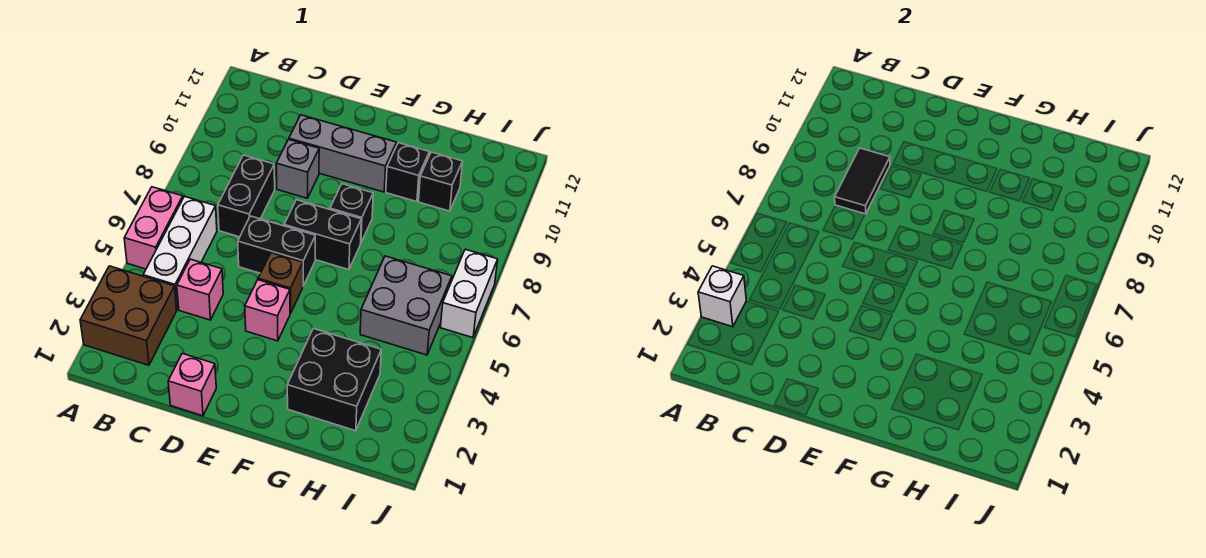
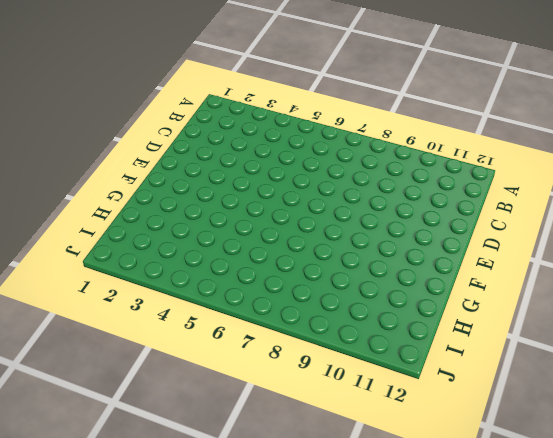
none -> brown brick A2:B3 level 1
none -> pink brick A5:A6 level 1
none -> white brick B4:B6 level 1

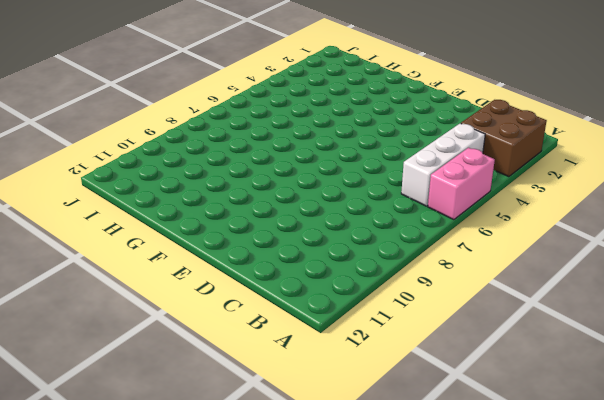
none -> pink brick C4 level 1
none -> black brick C7:C8 level 1
none -> pink brick D1 level 1

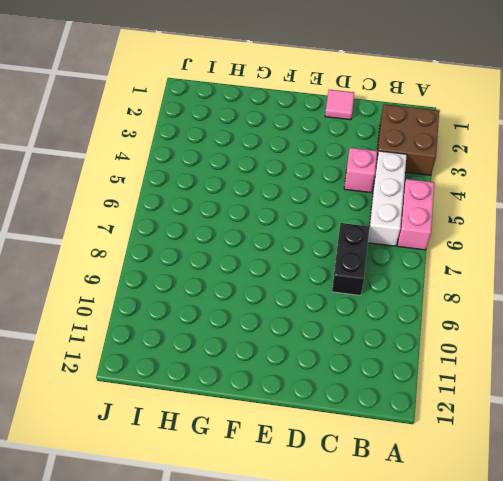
pink tile D1 level 1 -> pink brick D1 level 1
none -> black brick D6:E6 level 1
none -> grey brick D9 level 1
none -> grey brick D10:F10 level 1

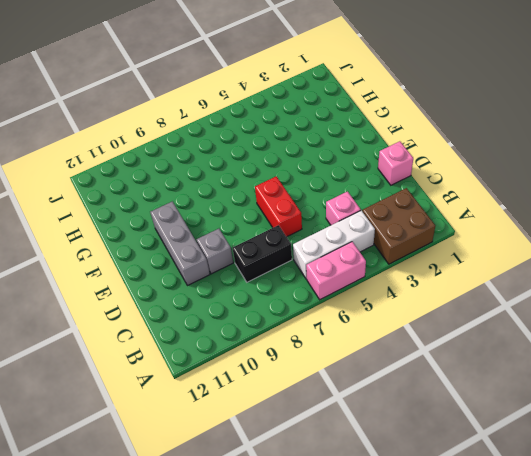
red brick D6:E6 level 1 -> black brick D6:E6 level 1
none -> pink brick E4 level 1
none -> brown brick E5 level 1
none -> black brick E7:F7 level 1

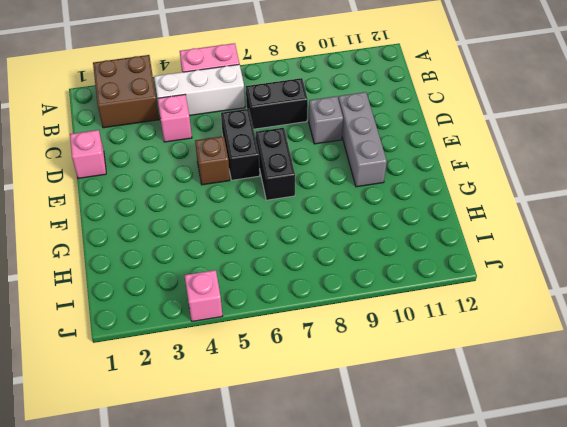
pink brick J4 level 1 -> pink brick E4 level 1
none -> black brick F8 level 1
none -> black brick G2:H3 level 1
none -> black brick G10 level 1

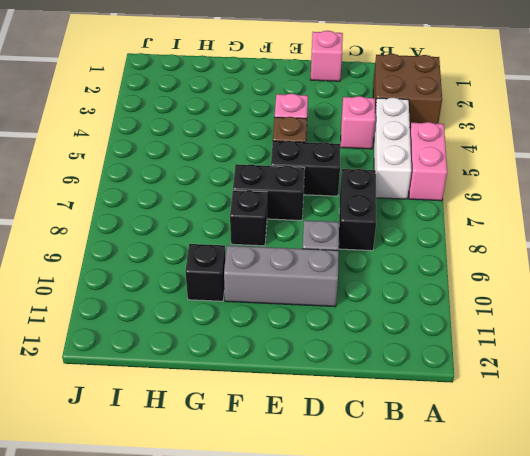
none -> black brick G2:H3 level 1
none -> grey brick H5:I6 level 1
none -> black brick H10 level 1

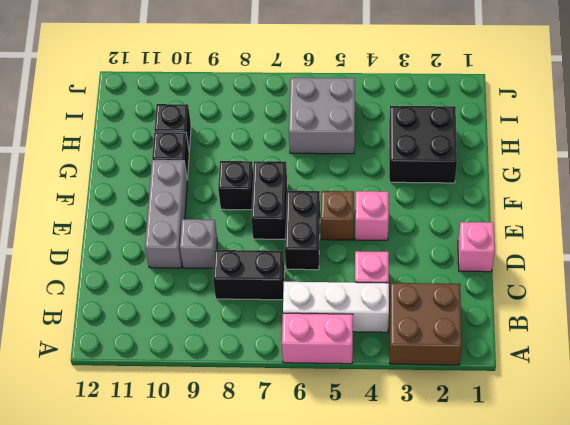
none -> white brick J6:J7 level 1
none -> white brick A3 level 2
none -> black tile C8:C9 level 2

